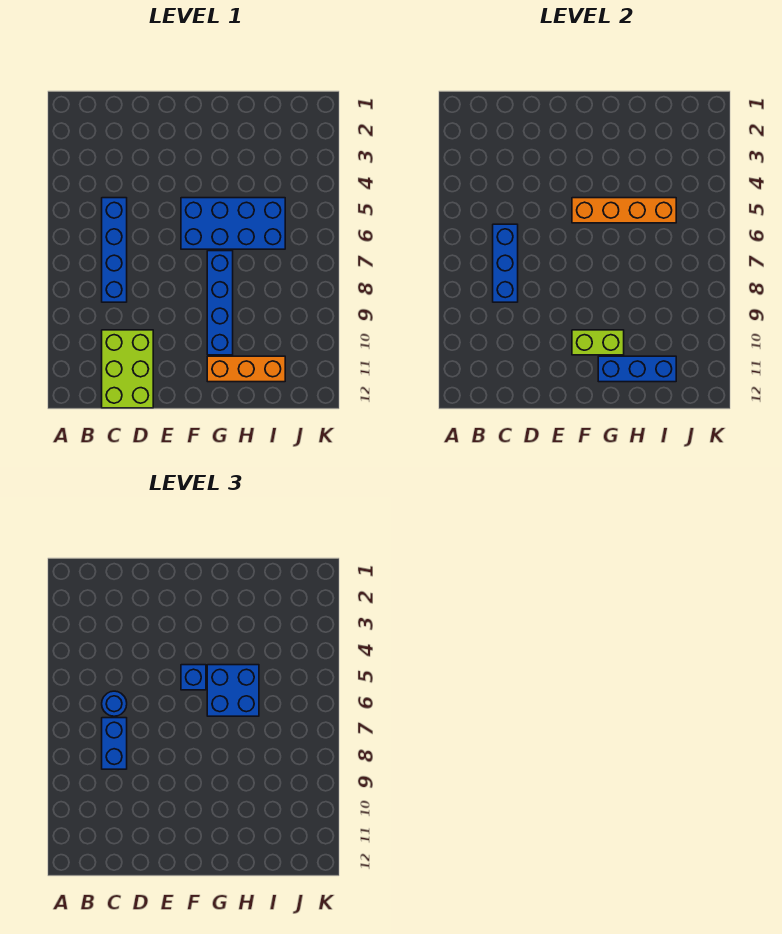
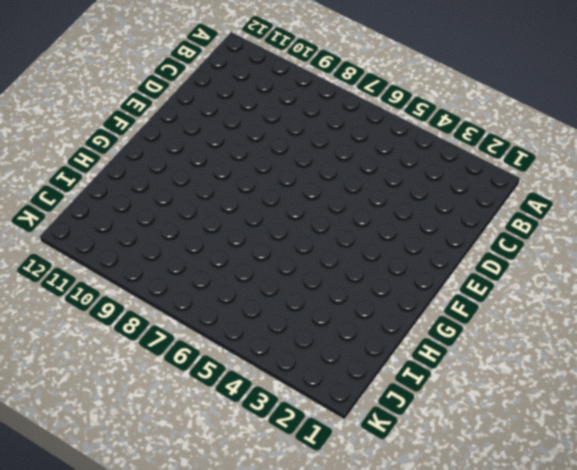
none -> blue brick C5:C8 level 1
none -> lime brick C10:D12 level 1
none -> blue brick F5:I6 level 1

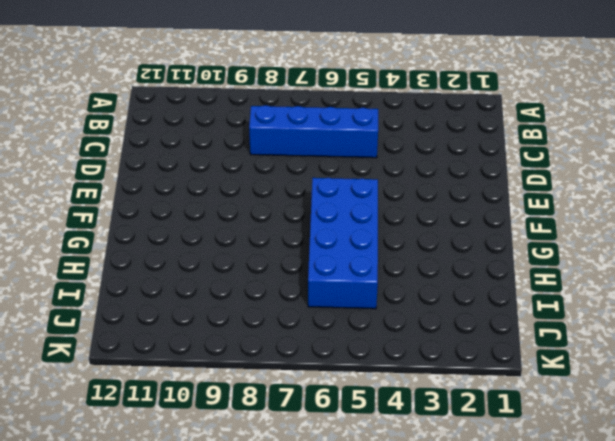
none -> lime brick C10:D12 level 1
none -> blue brick G7:G10 level 1
none -> orange brick G11:I11 level 1

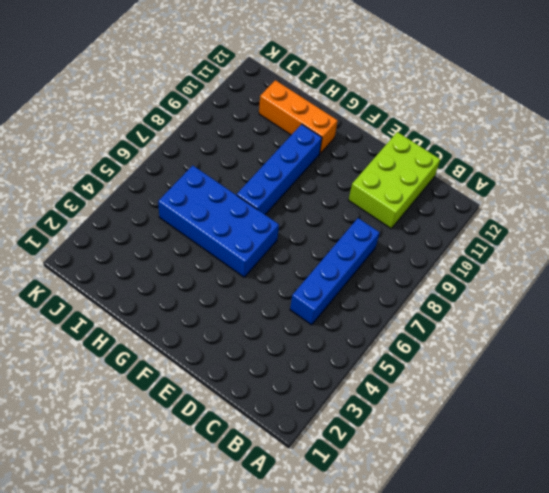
none -> blue brick C6:C8 level 2
none -> orange brick F5:I5 level 2
none -> lime brick F10:G10 level 2

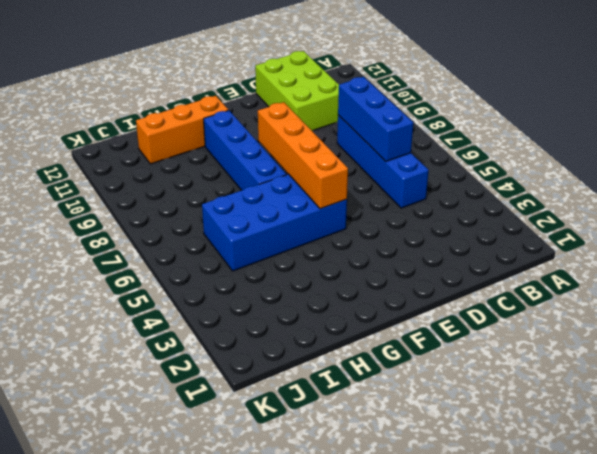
orange brick F5:F8 level 2 -> orange brick F5:I5 level 2
none -> lime brick F10:G10 level 2
none -> blue brick G11:I11 level 2
none -> blue round brick C6 level 3

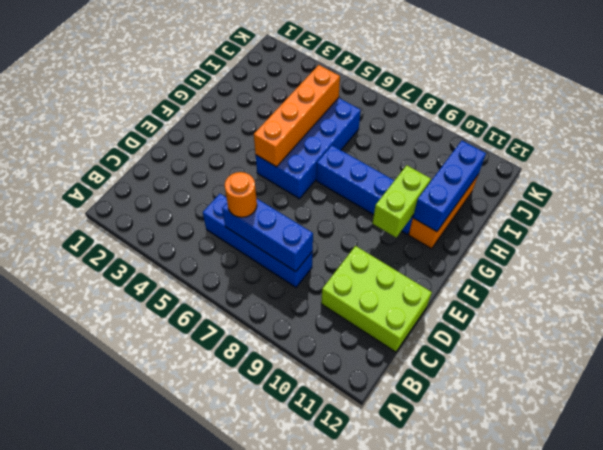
orange round brick C6 level 3 -> blue round brick C6 level 3
none -> blue brick C7:C8 level 3
none -> blue brick F5 level 3
none -> blue brick G5:H6 level 3

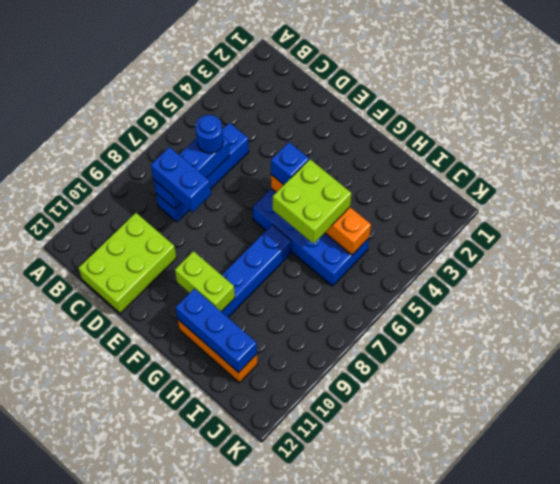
blue brick C8:D8 level 3 -> blue brick C7:C8 level 3
lime brick G5:H6 level 3 -> blue brick G5:H6 level 3

